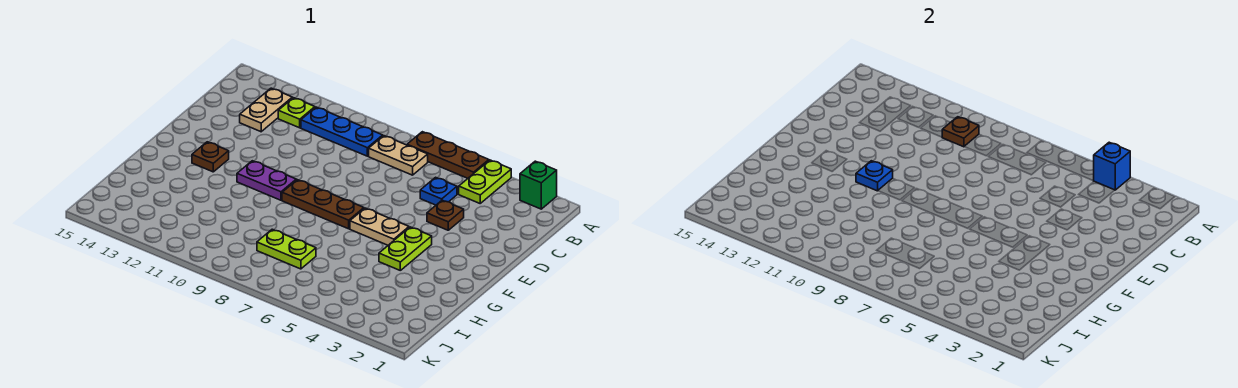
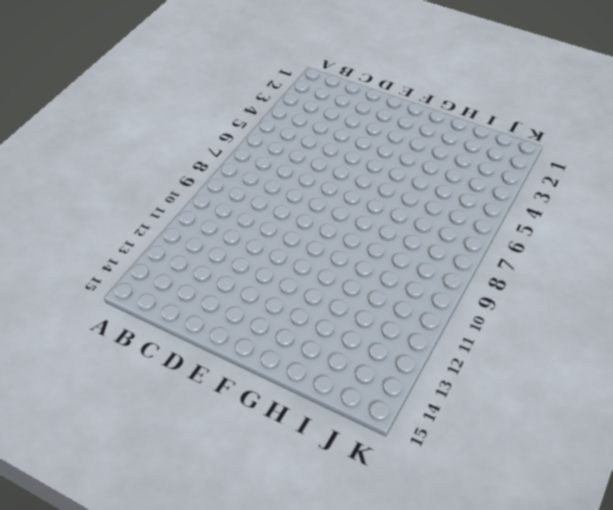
none -> green brick A2 level 1
none -> lime plate A4:B4 level 1
none -> brown plate A5:A7 level 1

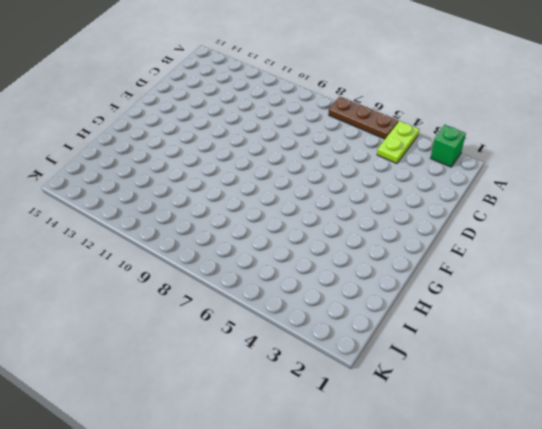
none -> tan plate B7:B8 level 1
none -> blue plate B9:B11 level 1
none -> lime plate B12 level 1

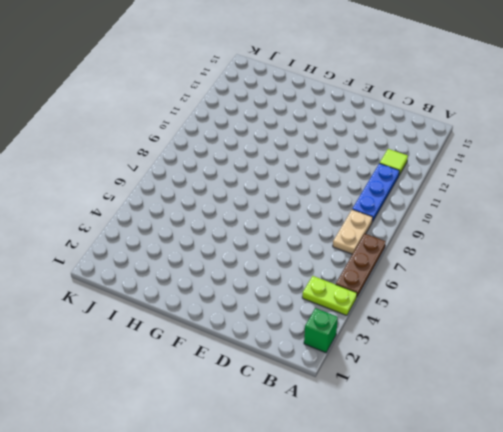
lime tile B12 level 1 -> lime plate B12 level 1
none -> tan plate B13:C13 level 1
none -> blue plate C5 level 1
none -> brown plate D4 level 1

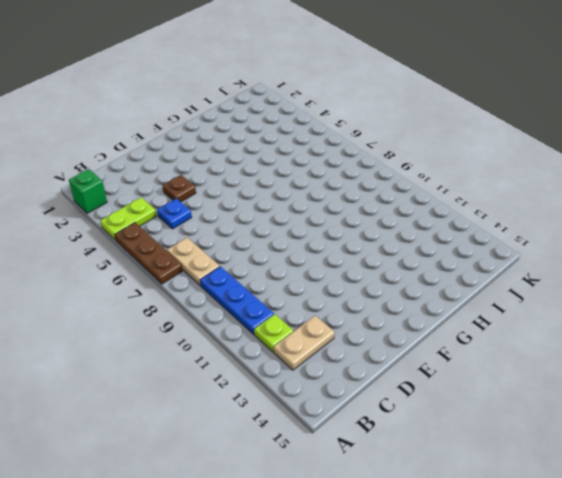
none -> lime plate F4:G4 level 1
none -> tan plate F5:F6 level 1
none -> brown plate F7:F9 level 1

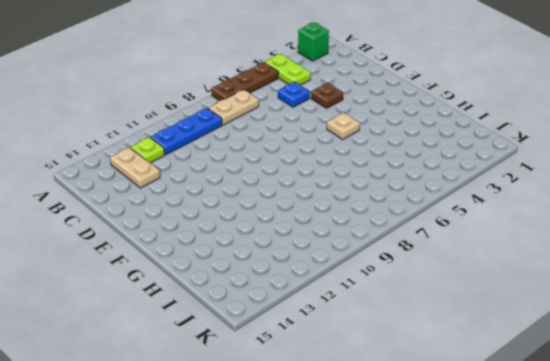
tan plate F5 level 1 -> tan plate F5:F6 level 1
none -> lime plate F4:G4 level 1
none -> brown plate F7:F9 level 1
none -> purple plate F10:F11 level 1

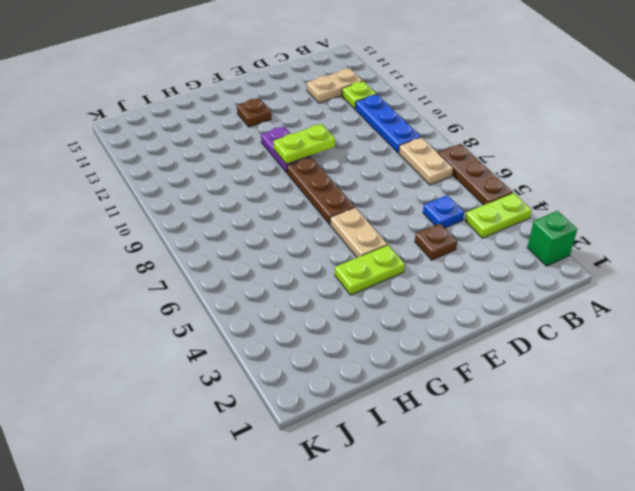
lime plate E10:F10 level 2 -> lime plate I7:I8 level 1
none -> blue brick A4 level 2
none -> brown plate B10 level 2
none -> blue plate F11 level 2

